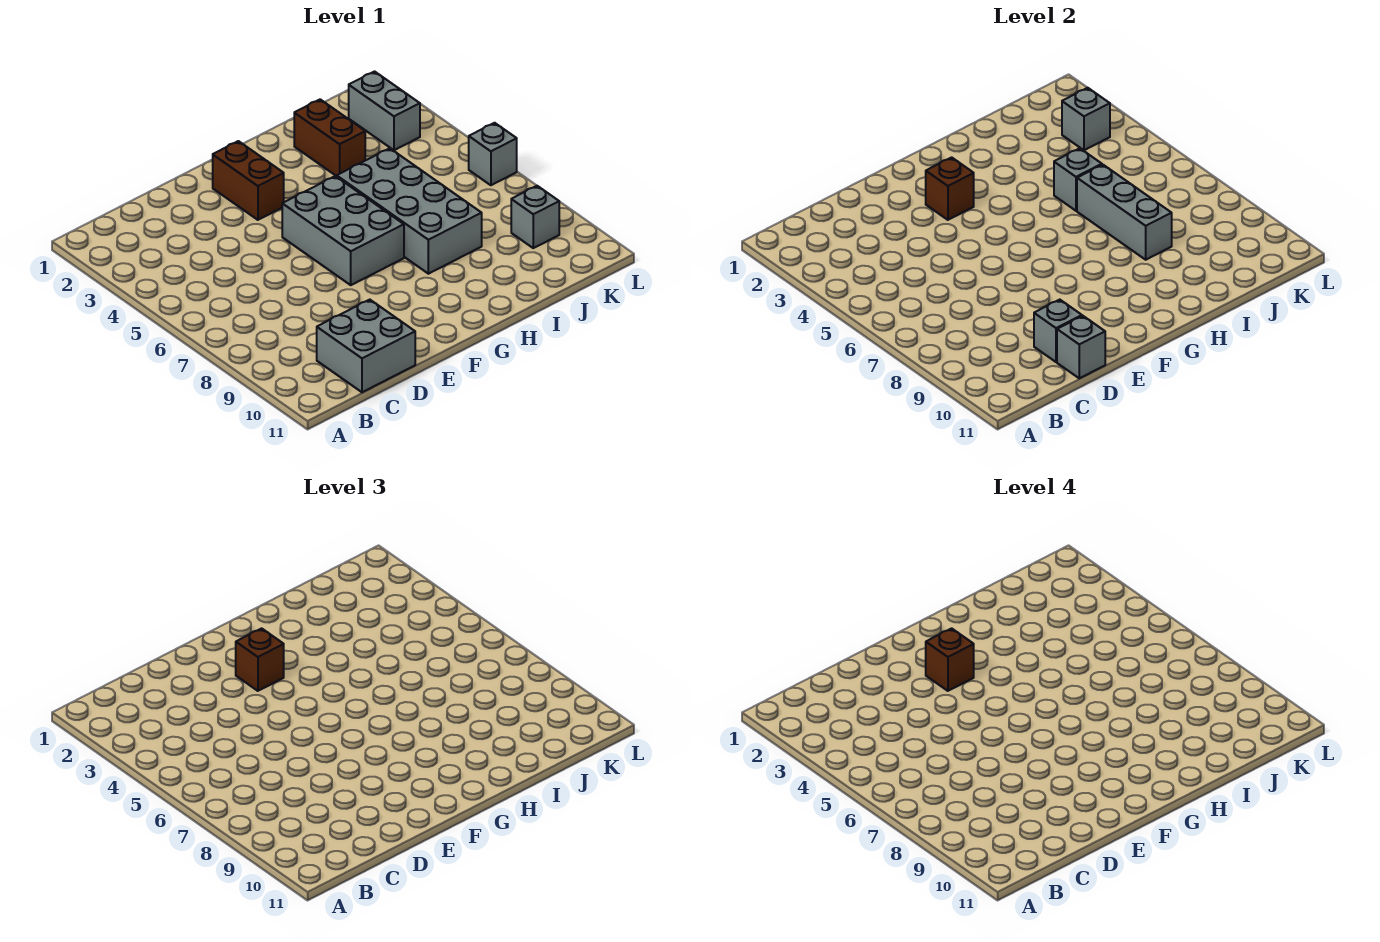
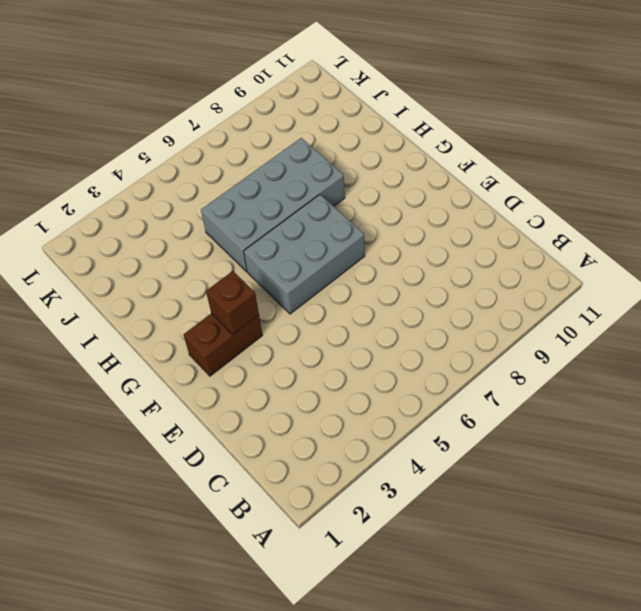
none -> grey brick C10:D11 level 1
none -> brown brick I2:I3 level 1
none -> grey brick K2:K3 level 1

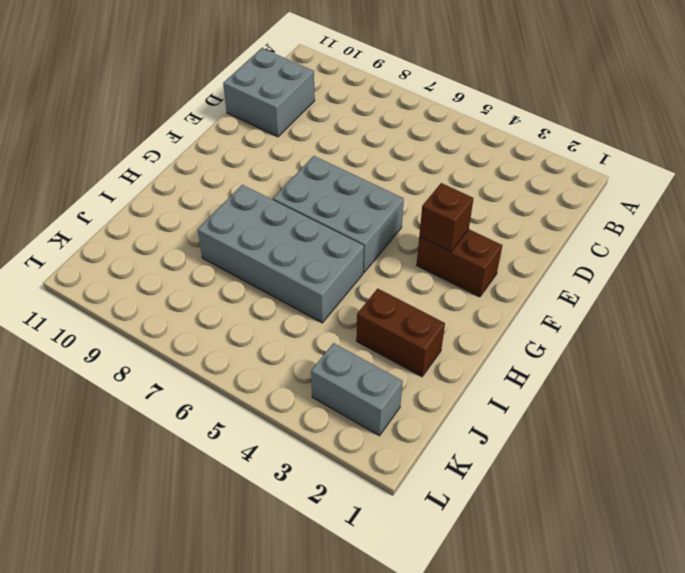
none -> grey brick K9 level 1
none -> grey brick L6 level 1
none -> grey brick D10 level 2

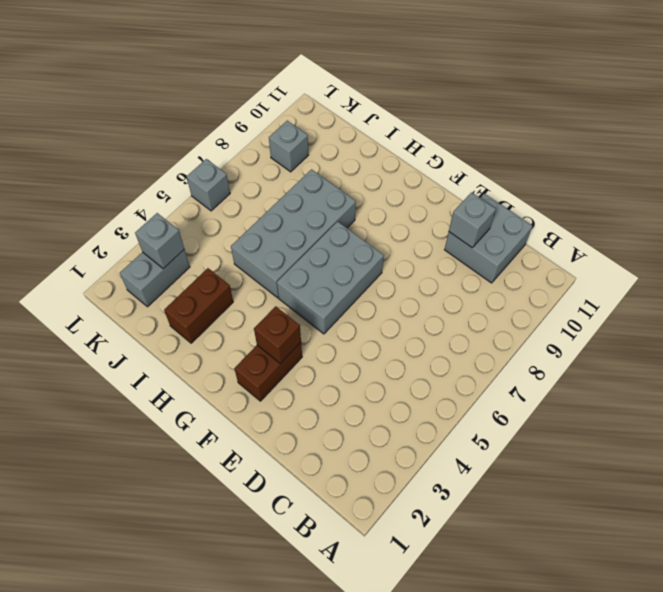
none -> grey brick D11 level 2
none -> grey brick I5 level 2
none -> grey brick I6:I8 level 2

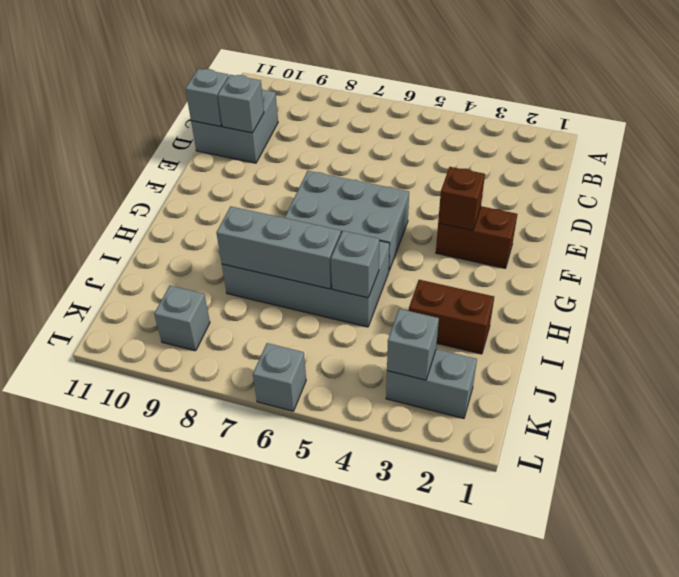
none -> brown brick F3 level 3
none -> brown brick F3 level 4

